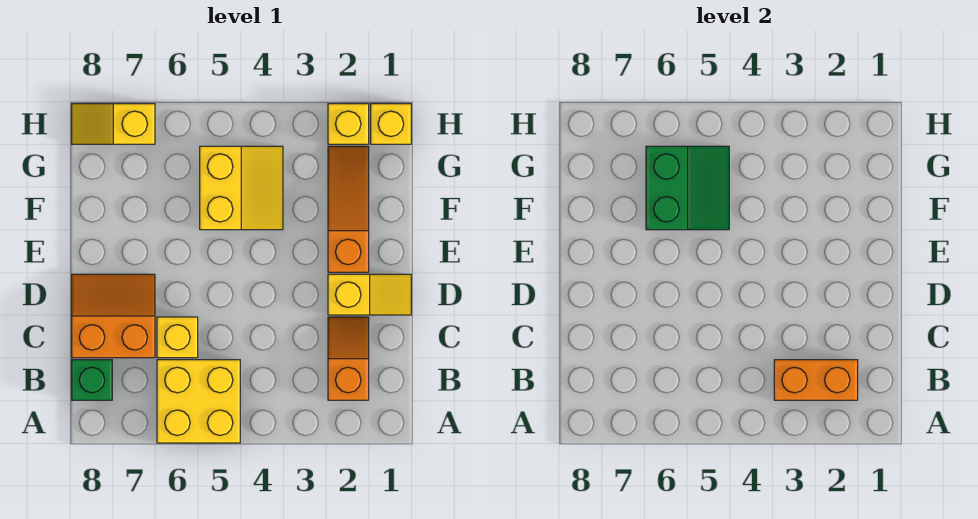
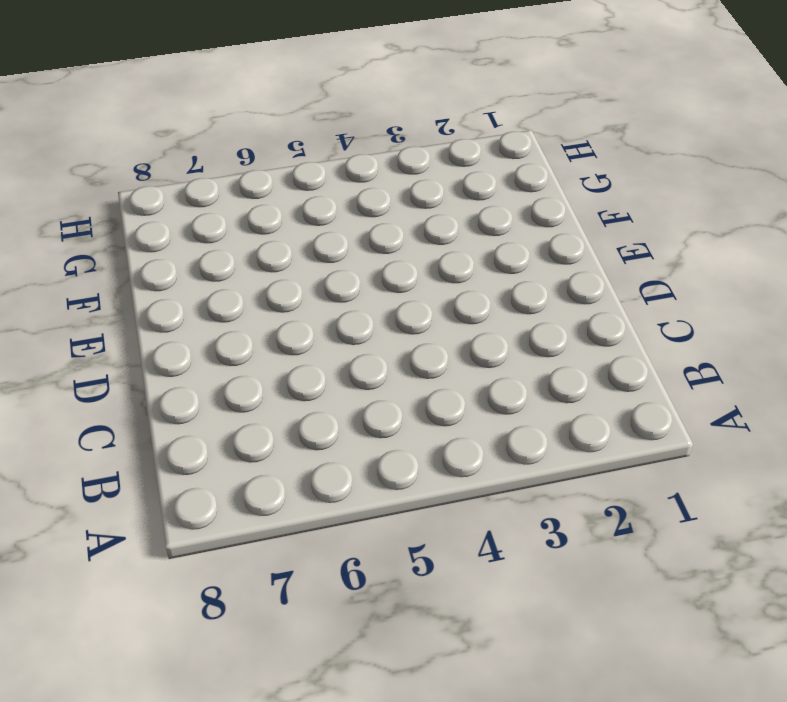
none -> yellow brick A5:B6 level 1
none -> orange slope B2:C2 level 1 top B
none -> green brick B8 level 1

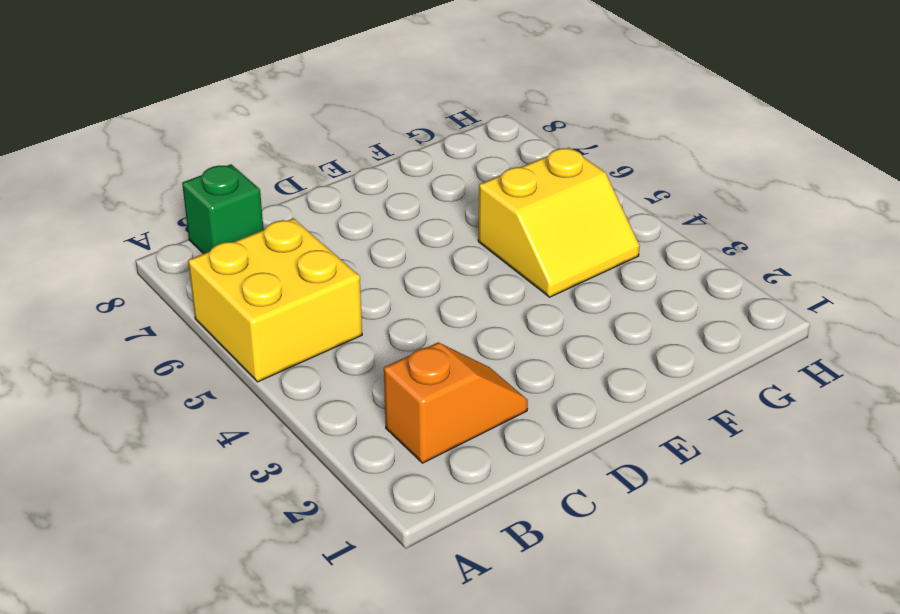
none -> yellow brick C6 level 1
none -> orange slope C7:D8 level 1 top C
none -> yellow slope D1:D2 level 1 top 2

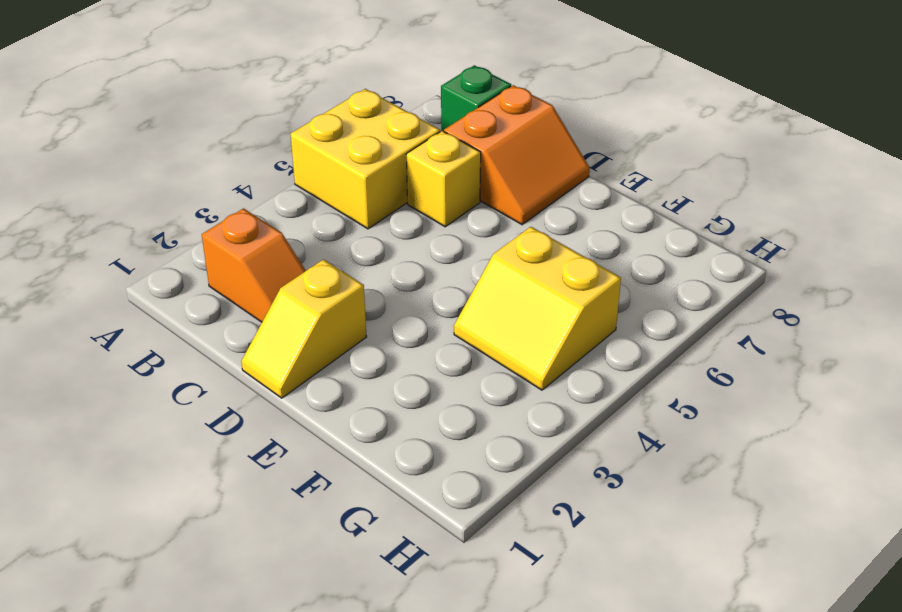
none -> orange slope E2:G2 level 1 top E
none -> yellow brick H1 level 1
none -> yellow brick H2 level 1

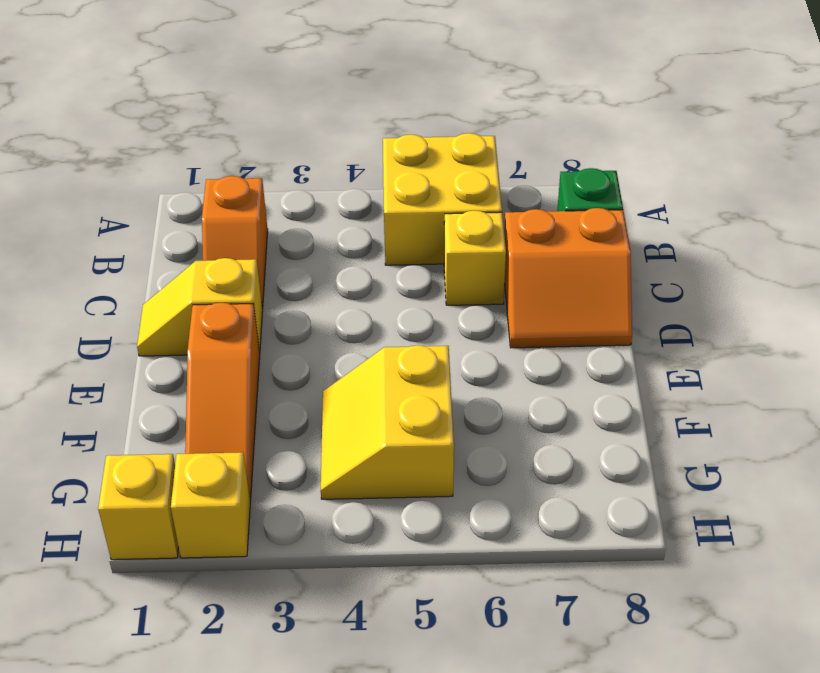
none -> yellow slope H7:H8 level 1 top 7
none -> orange brick B2:B3 level 2
none -> green slope F5:G6 level 2 top 6

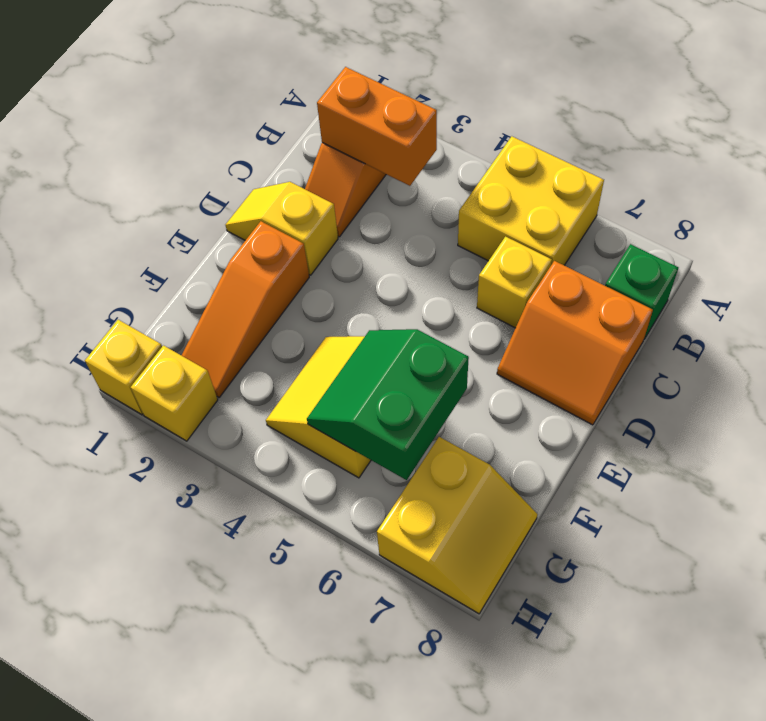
yellow slope G7:H8 level 1 top 7 -> yellow slope H7:H8 level 1 top 7

